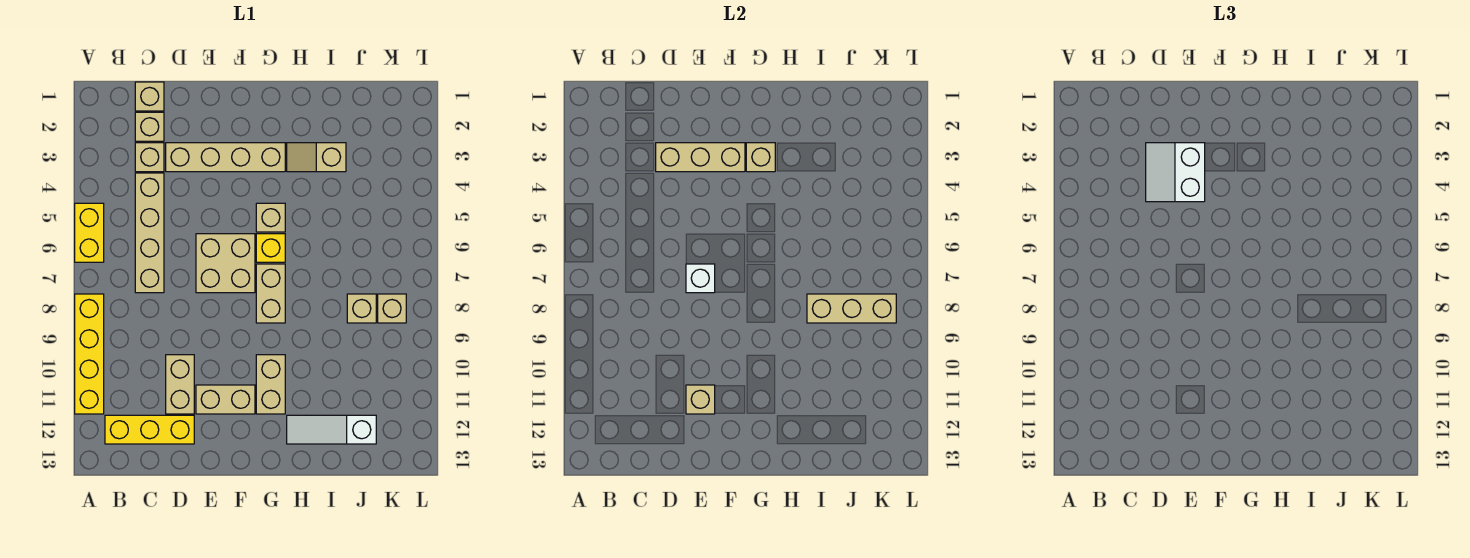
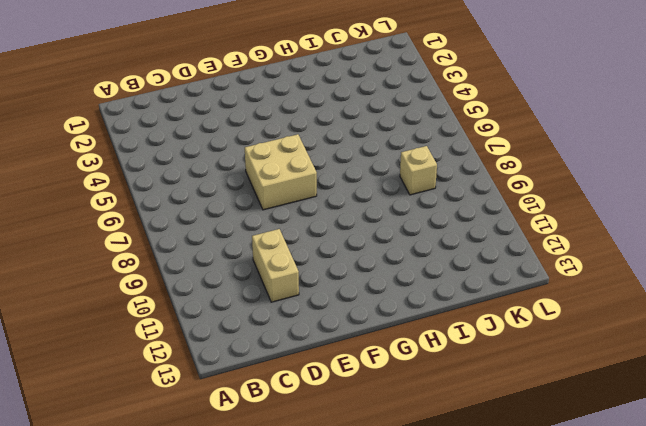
none -> yellow brick A5:A6 level 1
none -> yellow brick A8:A11 level 1
none -> yellow brick B12:D12 level 1

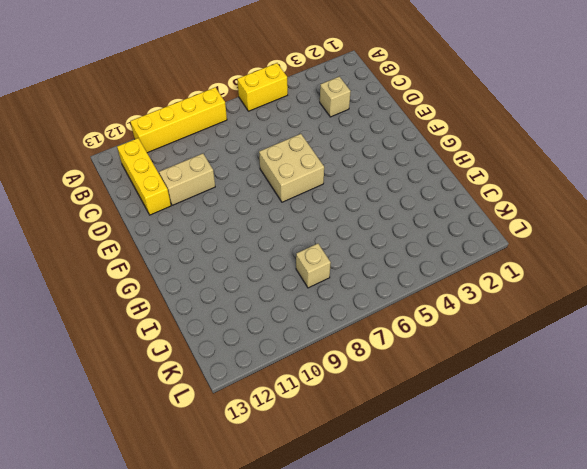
none -> tan brick C1 level 1
none -> tan brick C2 level 1
none -> tan brick C4:C7 level 1

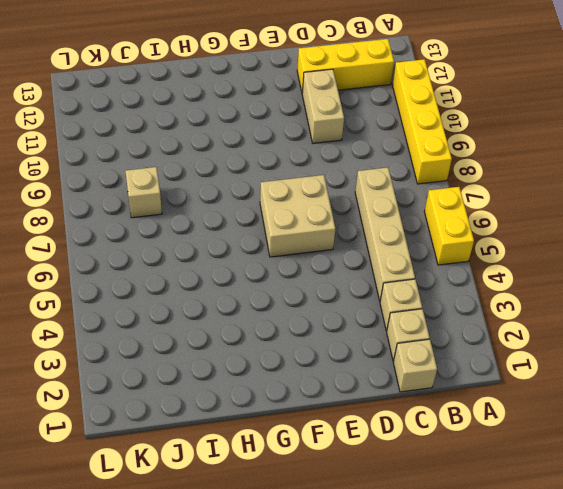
none -> tan brick D3:G3 level 1
none -> tan brick E11:F11 level 1
none -> tan brick G5 level 1

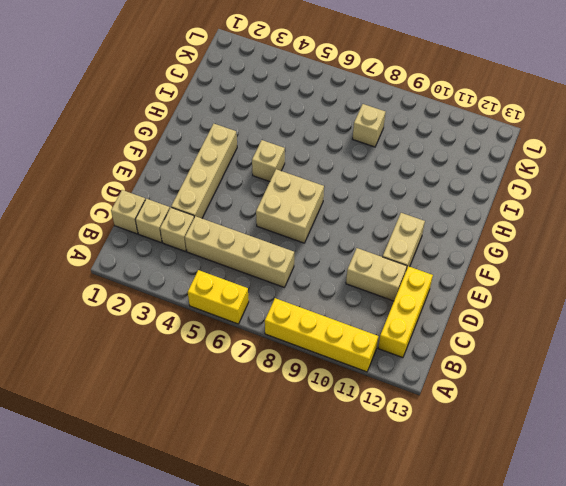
none -> yellow brick G6 level 1
none -> tan brick G7:G8 level 1
none -> tan brick G10:G11 level 1

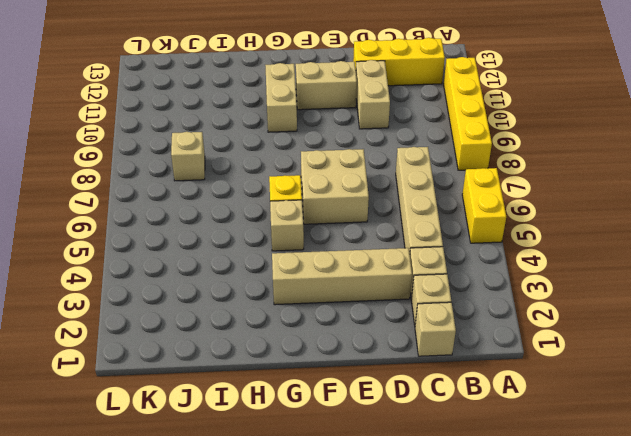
none -> tan brick G7:G8 level 1
none -> tan slope H3:I3 level 1 top I
none -> white slope H12:J12 level 1 top J

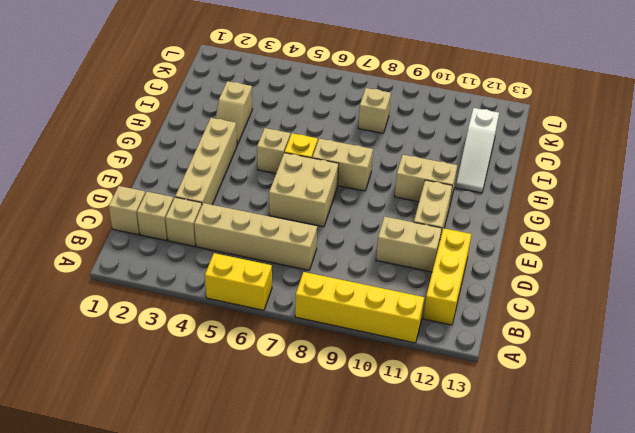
none -> tan brick K8 level 1
none -> tan brick D3:F3 level 2
none -> white brick E7 level 2

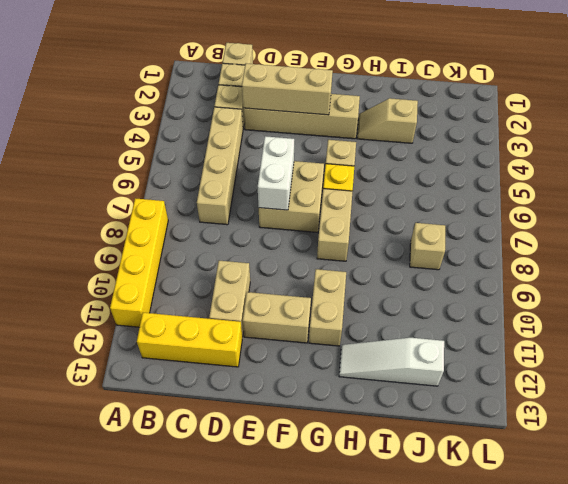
white brick E6:E7 level 2 -> white brick E7 level 2
none -> yellow brick A5:A6 level 1
none -> tan brick K8 level 1
none -> tan brick E11 level 2

